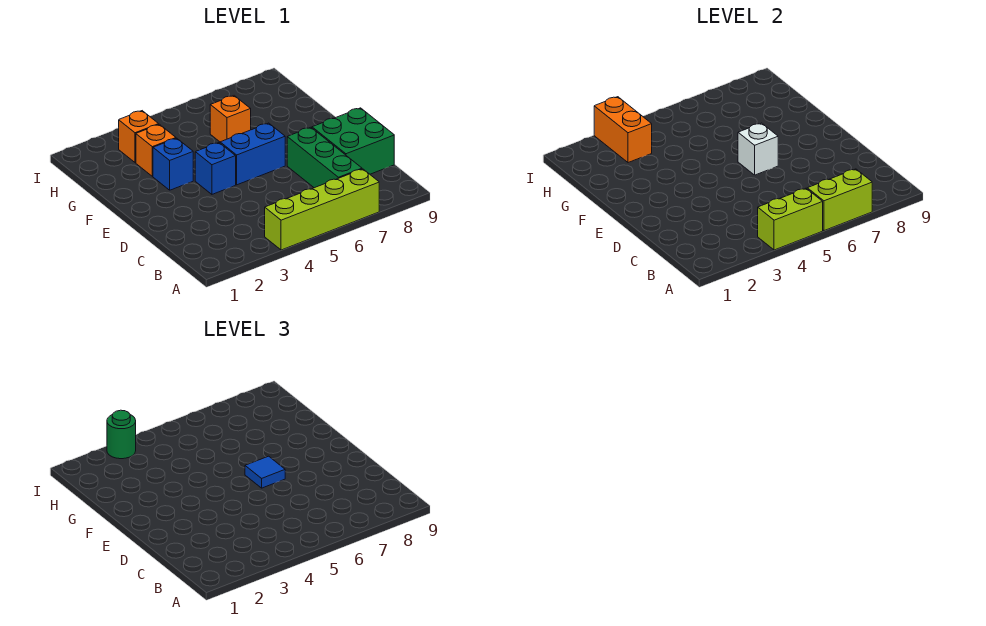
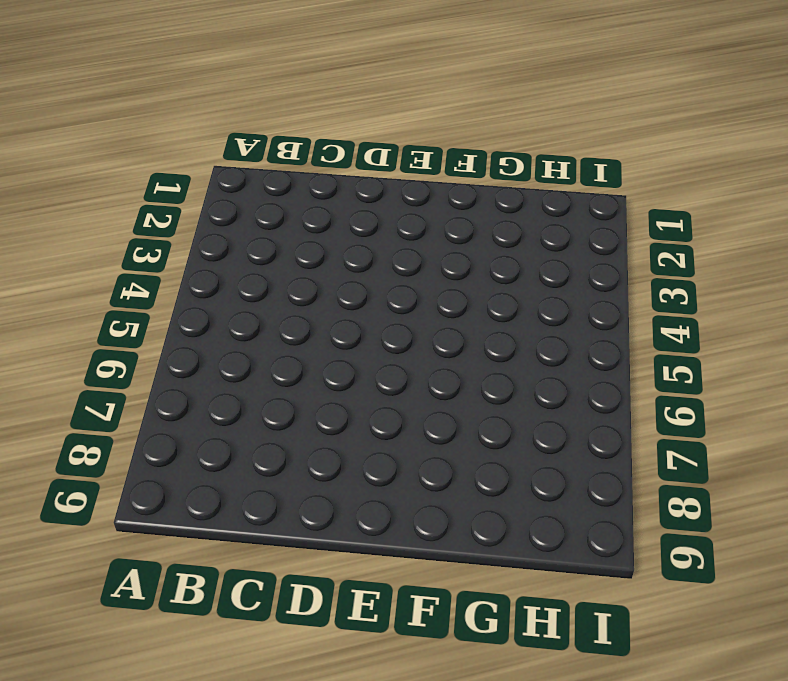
none -> lime brick A4:A7 level 1
none -> green brick B7:D7 level 1
none -> green brick C8:D9 level 1

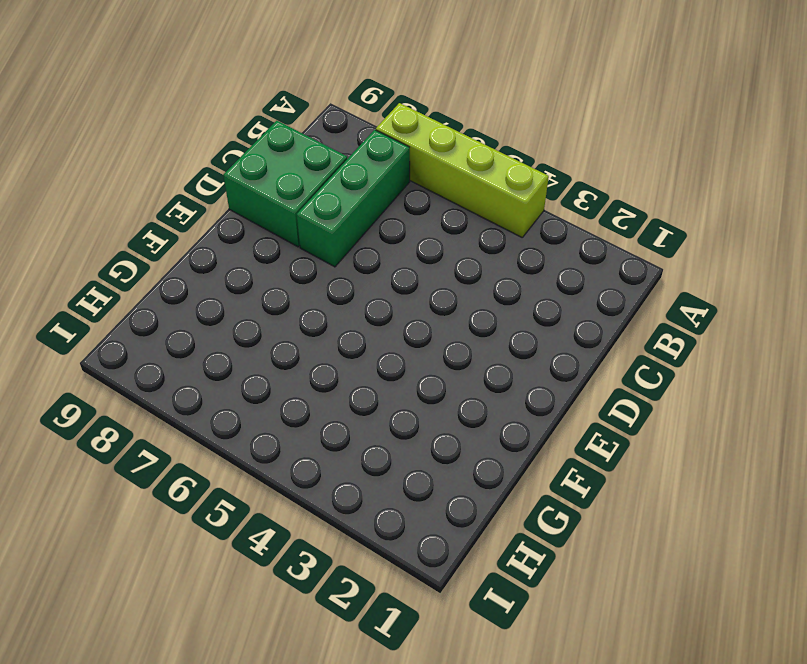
none -> blue brick E4 level 1
none -> blue brick E5:E6 level 1
none -> blue brick F3 level 1

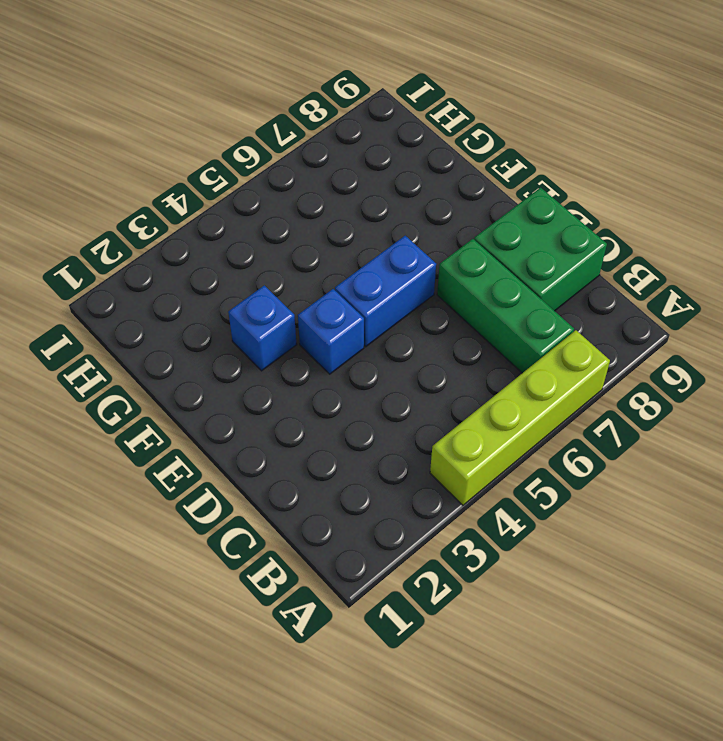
none -> orange brick G3 level 1
none -> orange brick G6 level 1
none -> orange brick H3 level 1

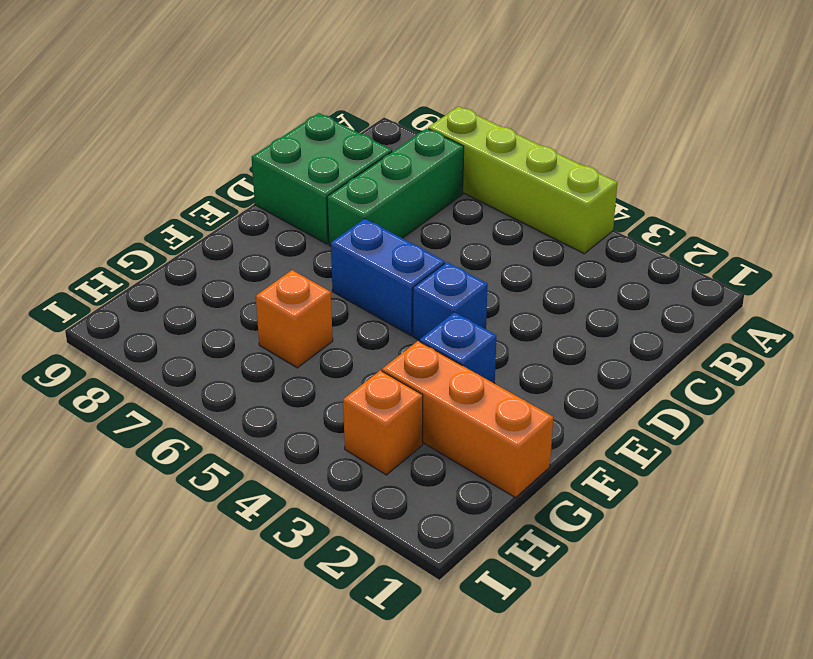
orange brick G1:G3 level 1 -> orange brick G3 level 1
none -> lime brick A4:A5 level 2
none -> lime brick A6:A7 level 2
none -> white brick E6 level 2

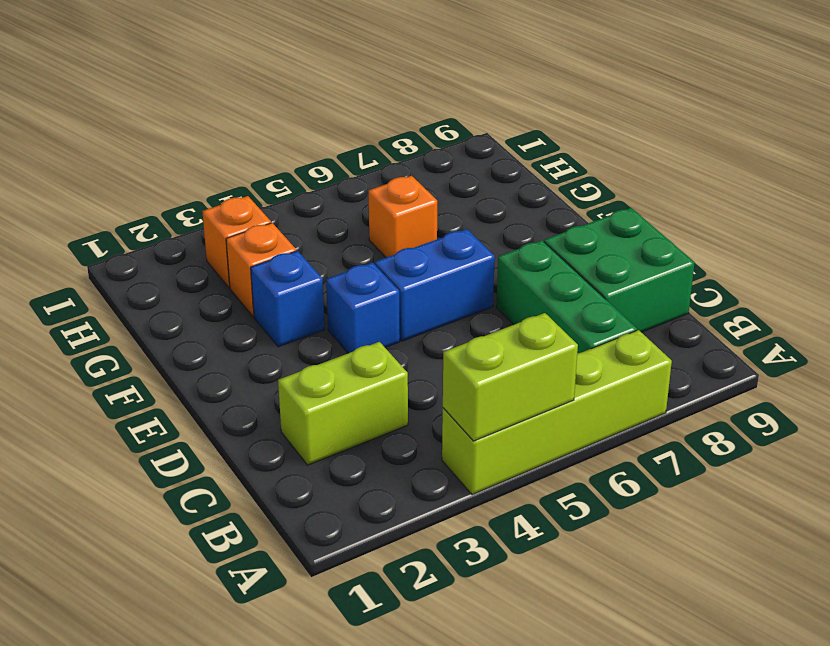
lime brick C2:C3 level 1 -> lime brick A6:A7 level 2
none -> white brick E6 level 2
none -> orange brick H3:I3 level 2
none -> blue tile E6 level 3

